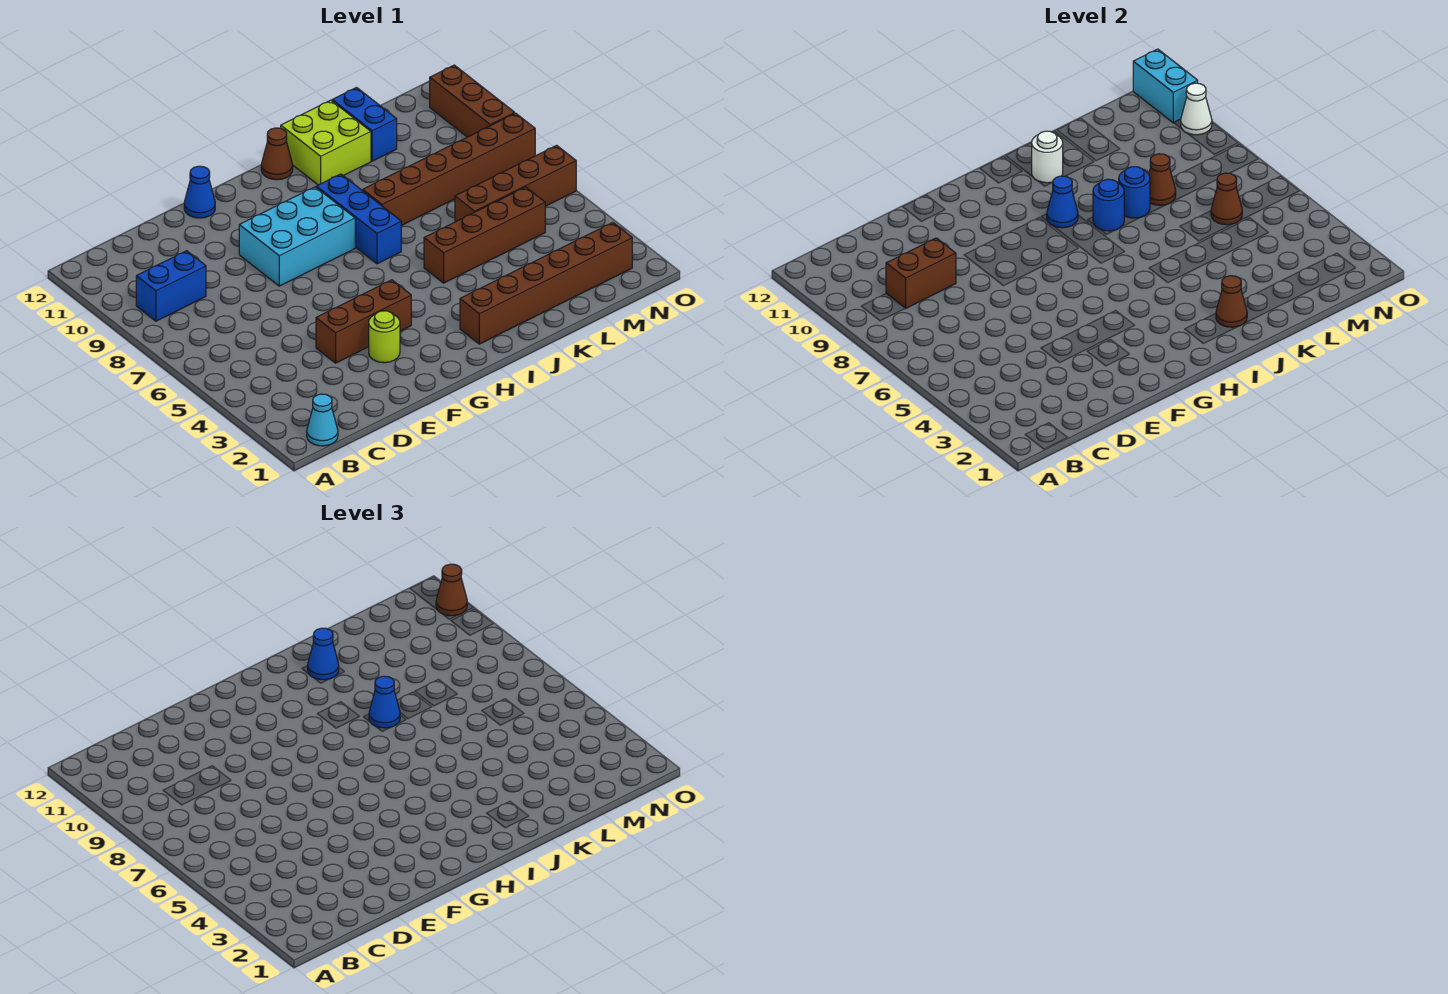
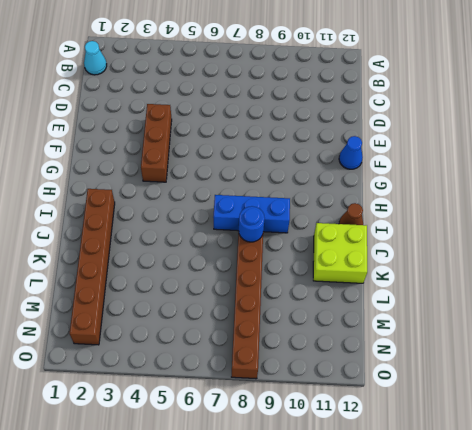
none -> blue brick B9:C9 level 1
none -> lime round brick F3 level 1
none -> cyan brick F8:H9 level 1

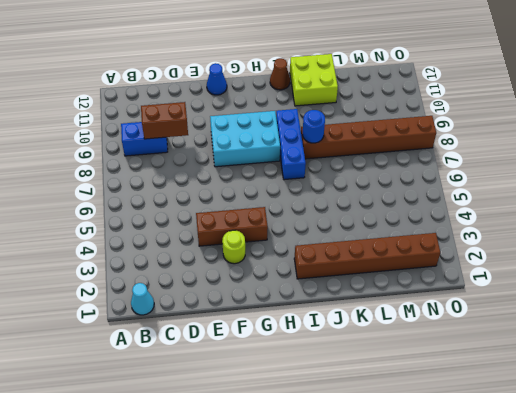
none -> brown brick J5:M5 level 1
none -> brown brick L6:O6 level 1
none -> blue brick L11:L12 level 1

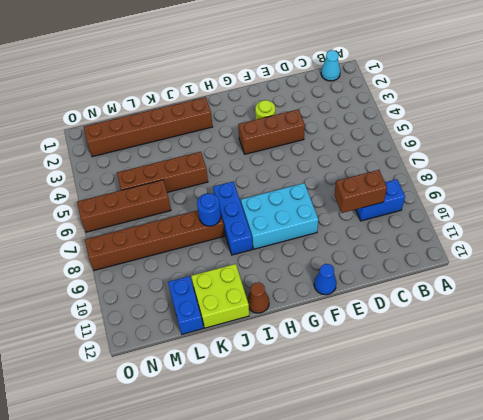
none -> brown brick O9:O11 level 1
none -> blue cone I9 level 2
none -> brown cone J2 level 2

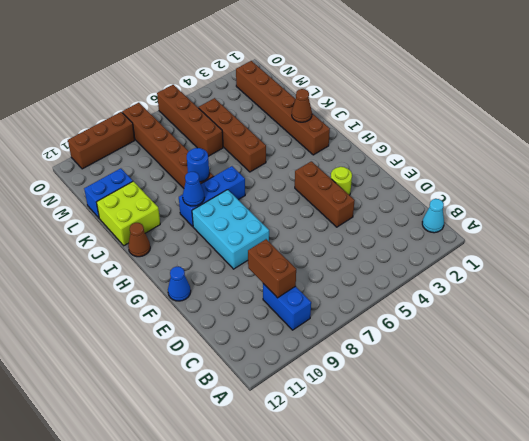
none -> white round brick J11 level 2
none -> blue round brick K8 level 2
none -> brown cone L8 level 2

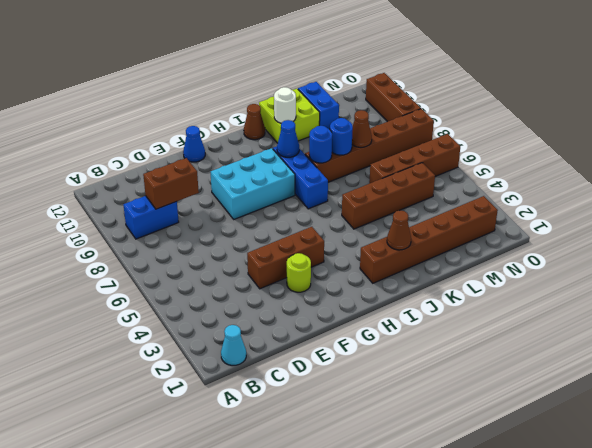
none -> brown cone M6 level 2
none -> white cone O10 level 2
none -> cyan brick O11:O12 level 2

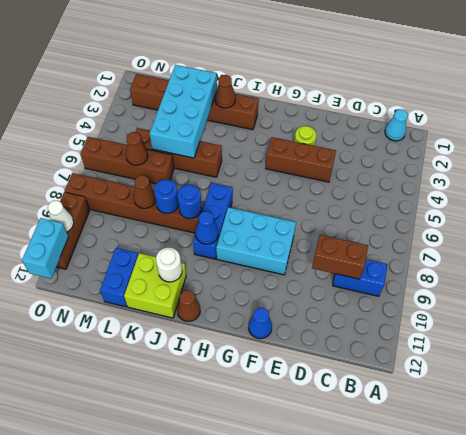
cyan brick K2:L5 level 2 -> none
none -> blue cone J8 level 3
none -> blue cone J11 level 3
none -> brown cone O11 level 3

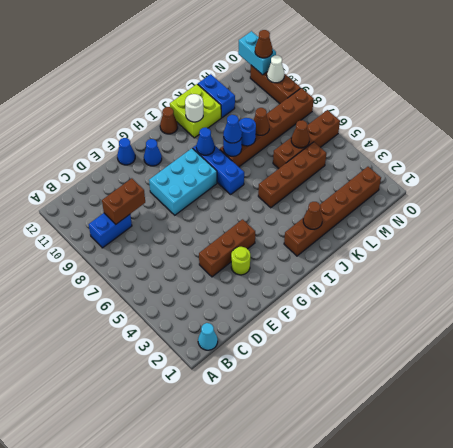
blue cone G11 level 1 -> blue cone J11 level 3

